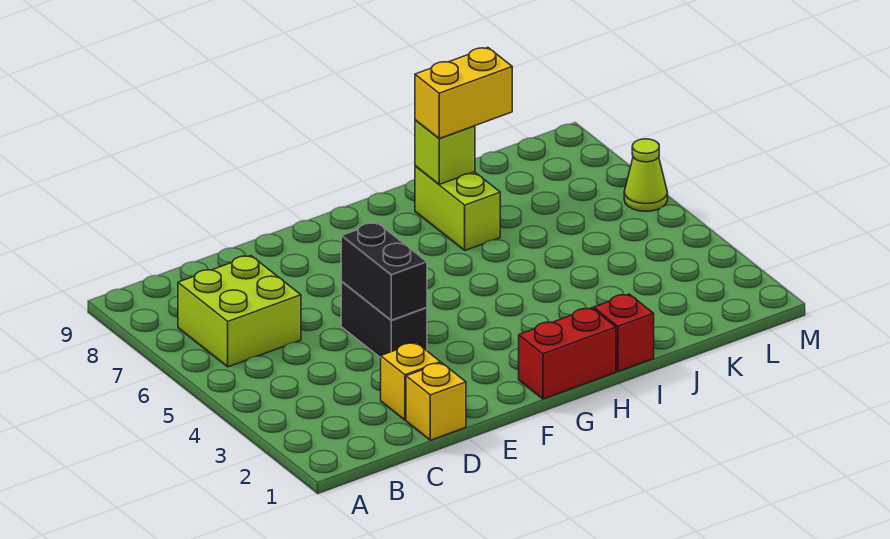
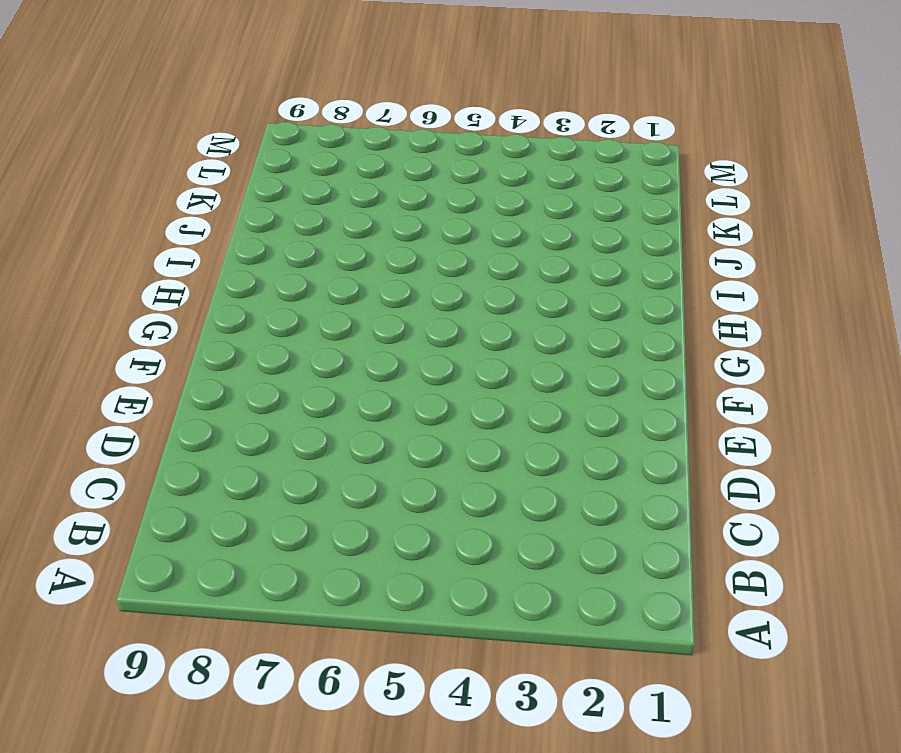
none -> lime brick B6:C7 level 1
none -> yellow brick D1 level 1

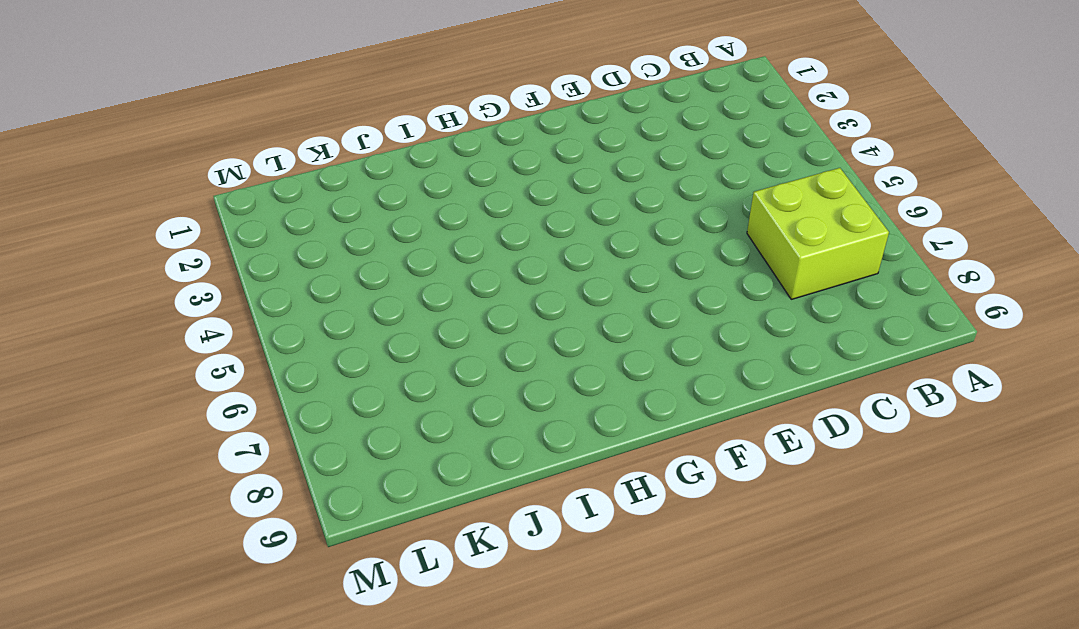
none -> yellow brick D1 level 1
none -> yellow brick D2 level 1

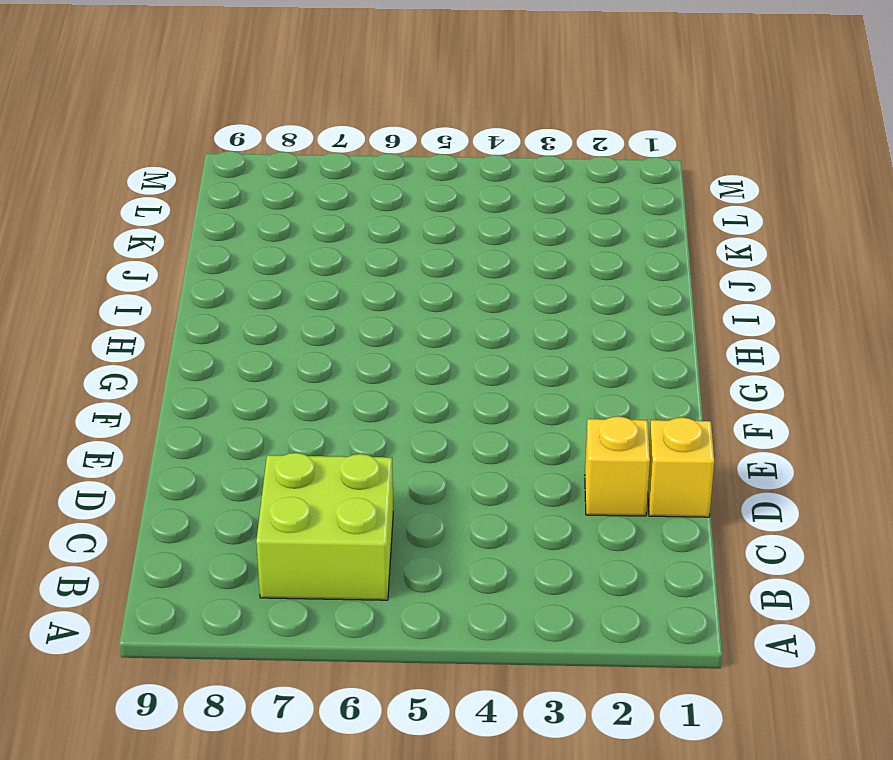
none -> black brick E4:E5 level 1
none -> red brick G1:H1 level 1

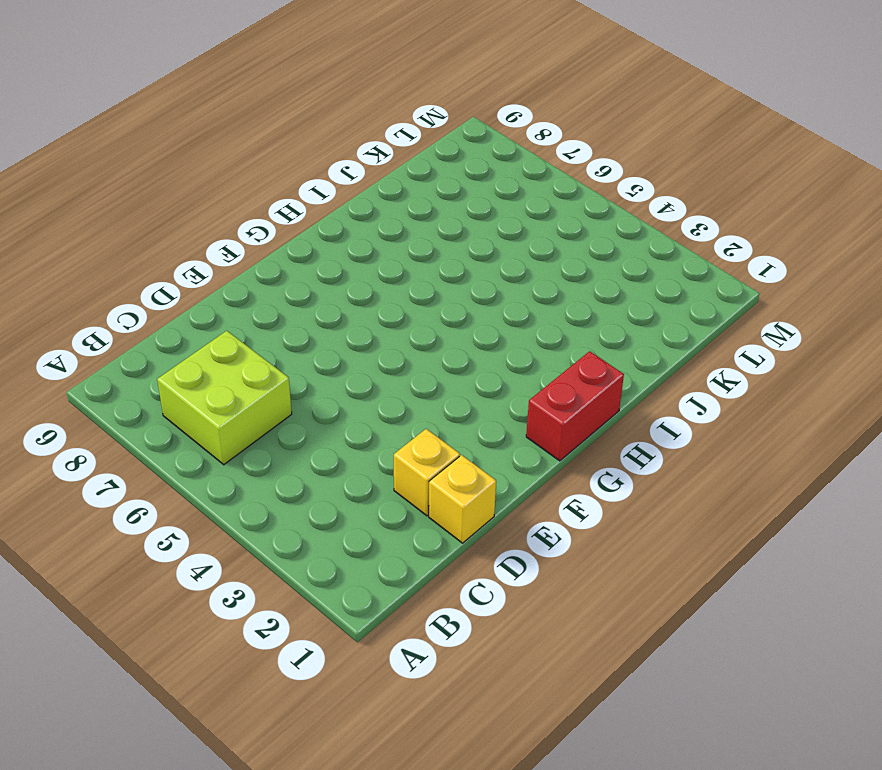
none -> black brick E4:E5 level 1
none -> red brick I1 level 1

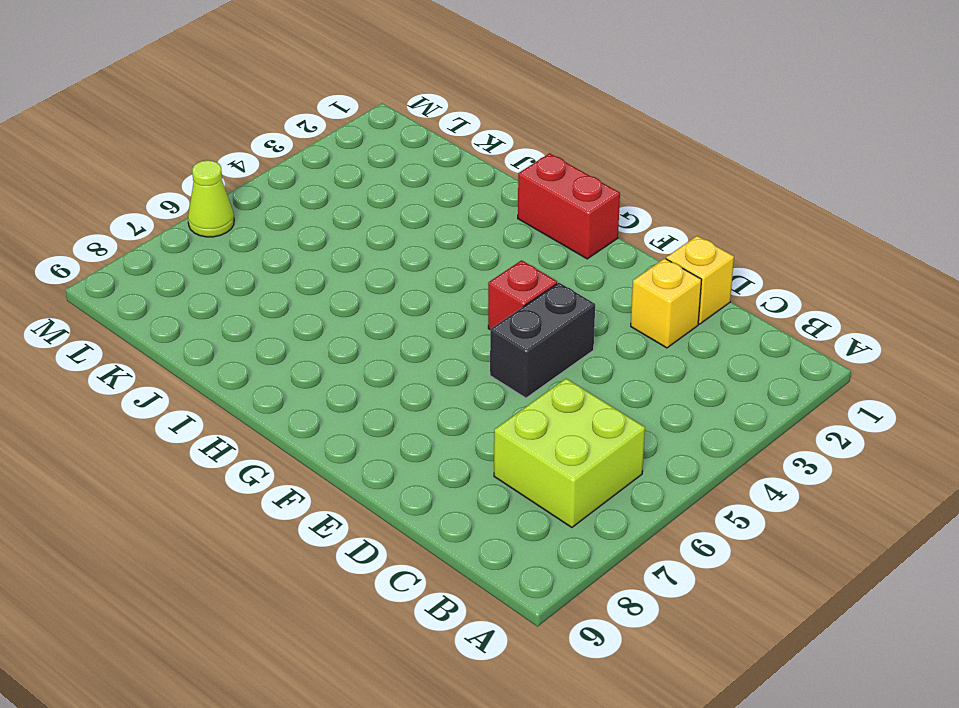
red brick F4 level 1 -> red brick I1 level 1
none -> lime brick I7:I8 level 1
none -> black brick E4:E5 level 2

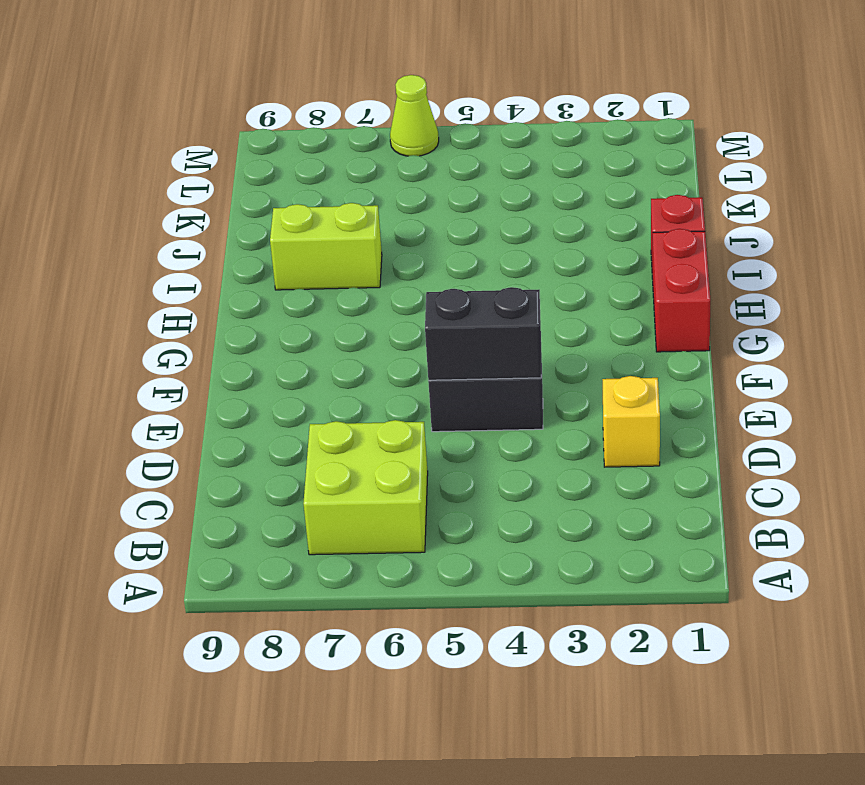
none -> yellow brick D1 level 1
none -> lime brick I8 level 2

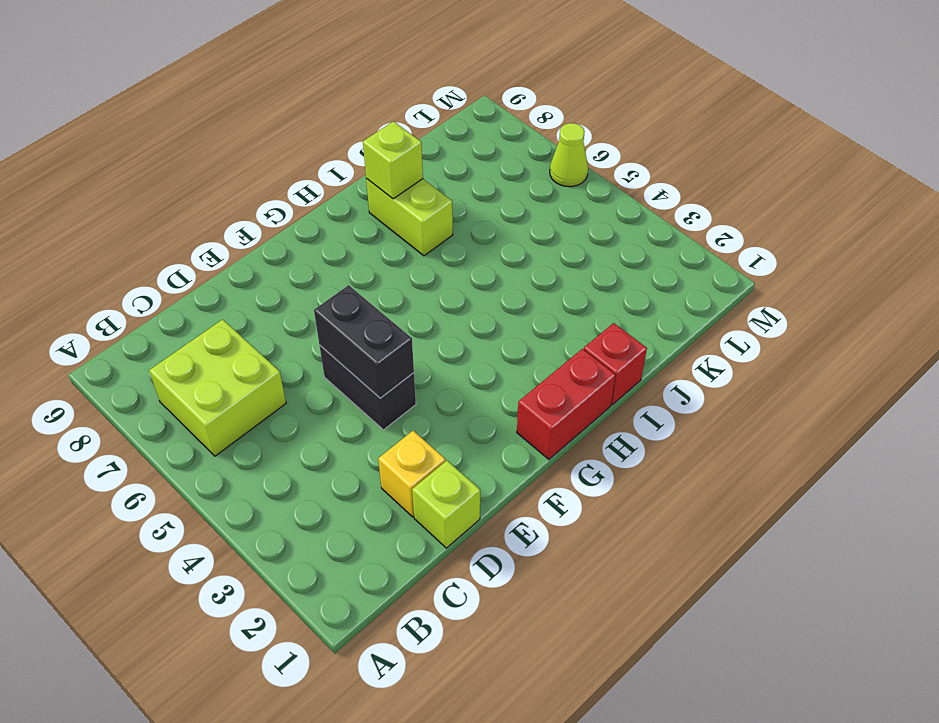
lime brick D1 level 1 -> yellow brick D1 level 1
none -> yellow brick I8:J8 level 3

